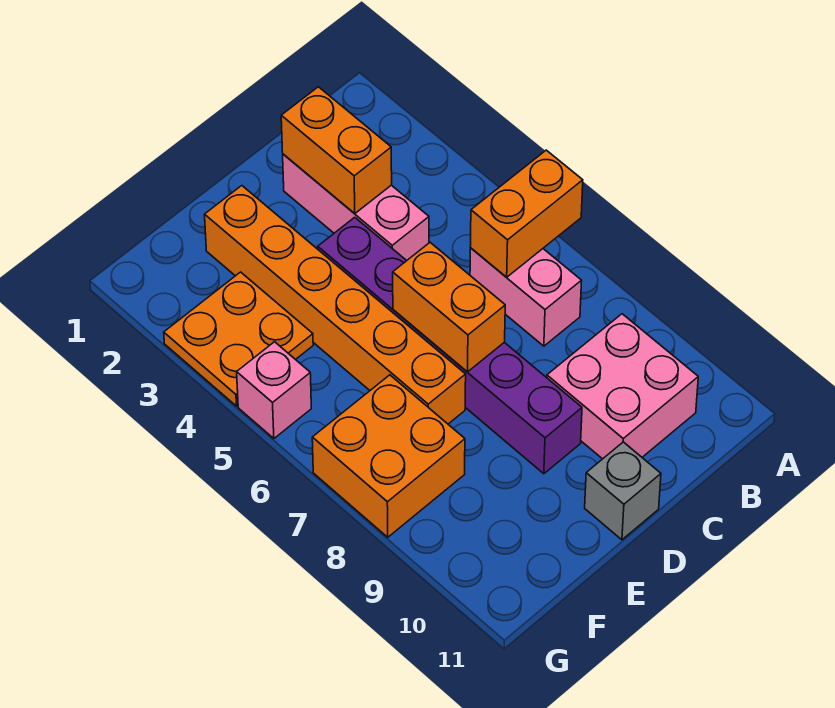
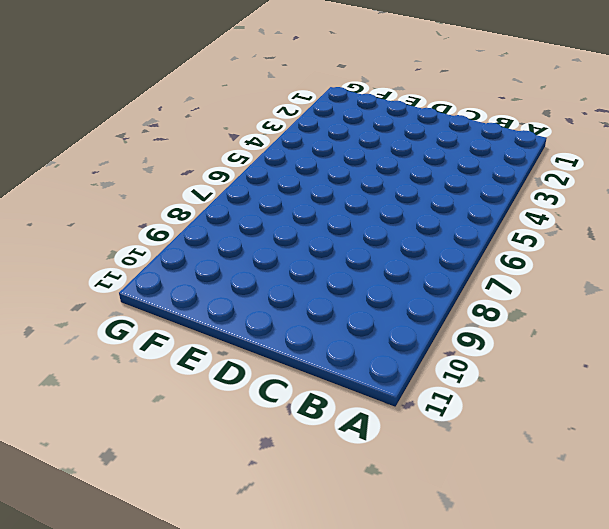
none -> pink brick B6:B7 level 1
none -> pink brick B9:C10 level 1
none -> pink brick C2:C4 level 1

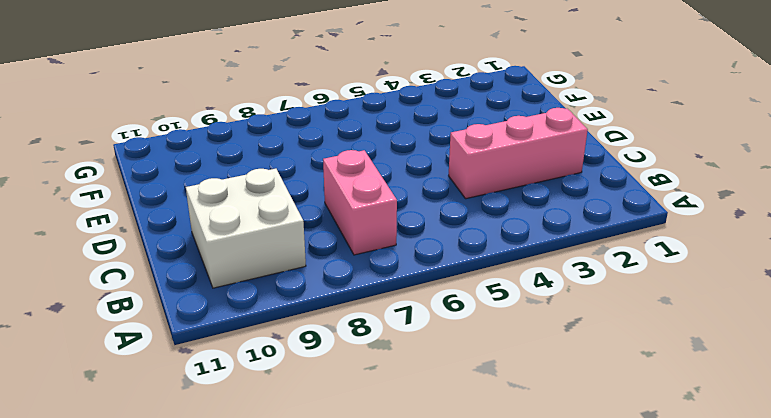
pink brick B7:C7 level 1 -> pink brick B6:B7 level 1
white brick B9:C10 level 1 -> pink brick B9:C10 level 1
none -> purple brick D4:D9 level 1
none -> grey brick D11 level 1
none -> orange brick E2:E7 level 1

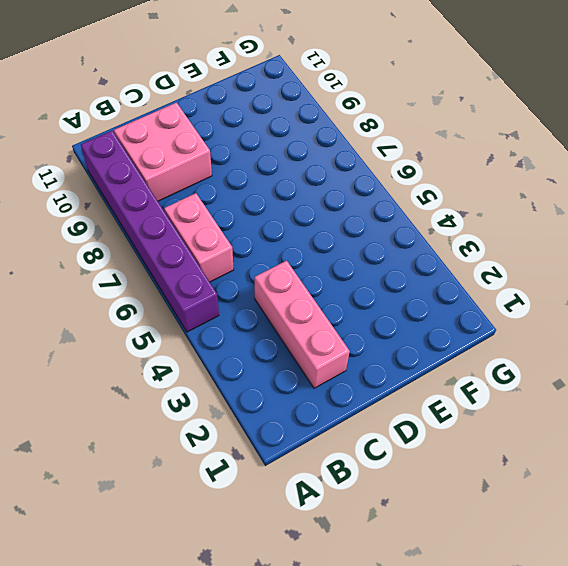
purple brick A5:A10 level 1 -> purple brick D4:D9 level 1
none -> grey brick D11 level 1
none -> orange brick E2:E7 level 1
none -> orange plate F3:G4 level 1

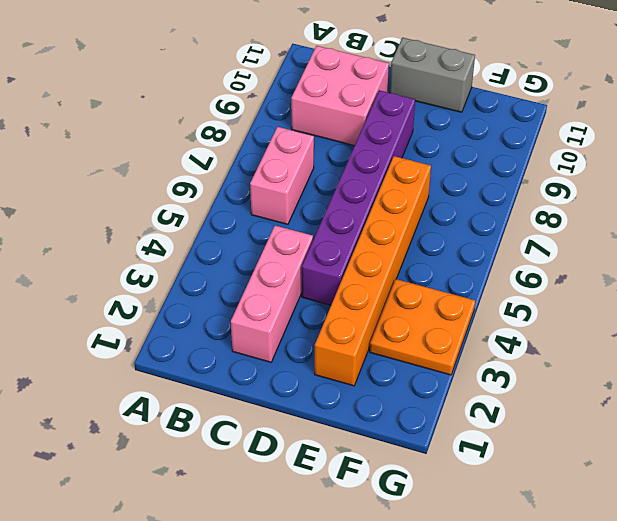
grey brick D11:E11 level 1 -> grey brick D11 level 1
none -> orange brick F7:G8 level 1
none -> pink brick G5 level 1
none -> orange brick A6:B6 level 2

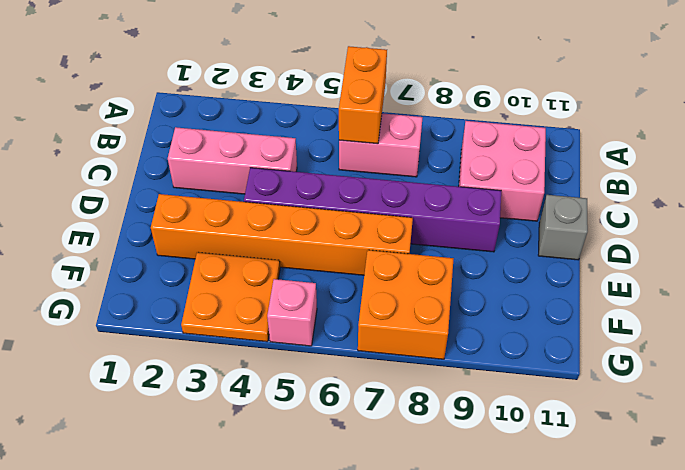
none -> orange brick C2:C3 level 2
none -> orange brick D6:D7 level 2

